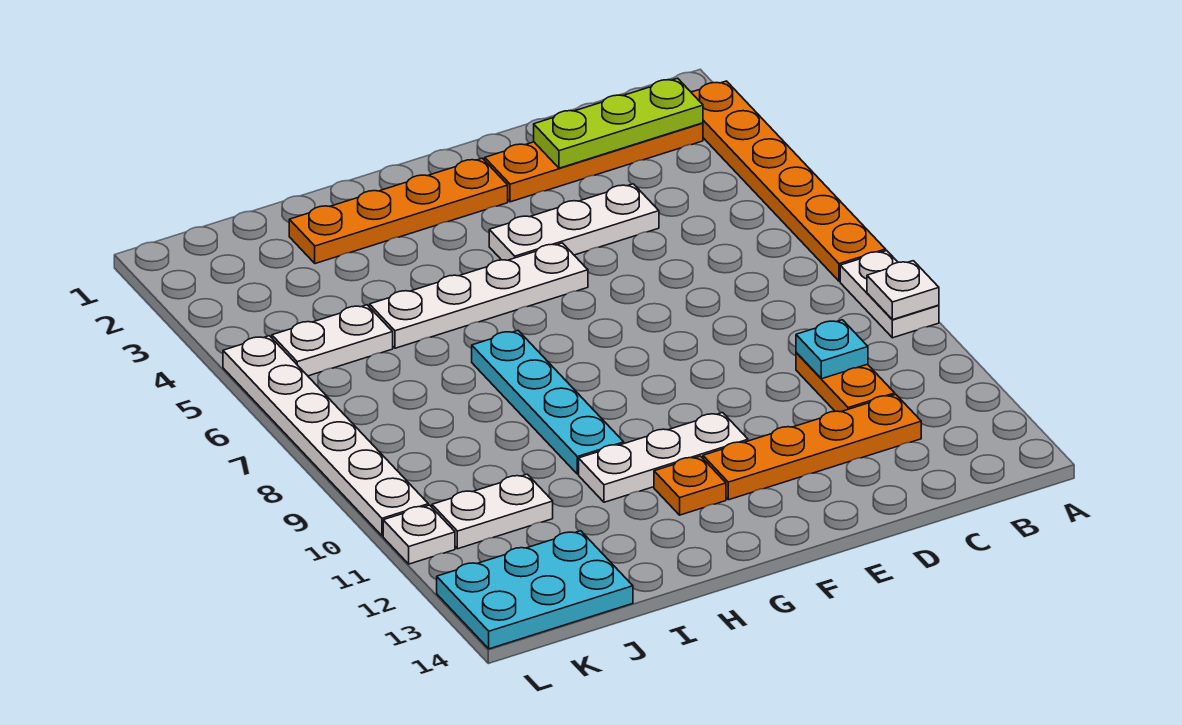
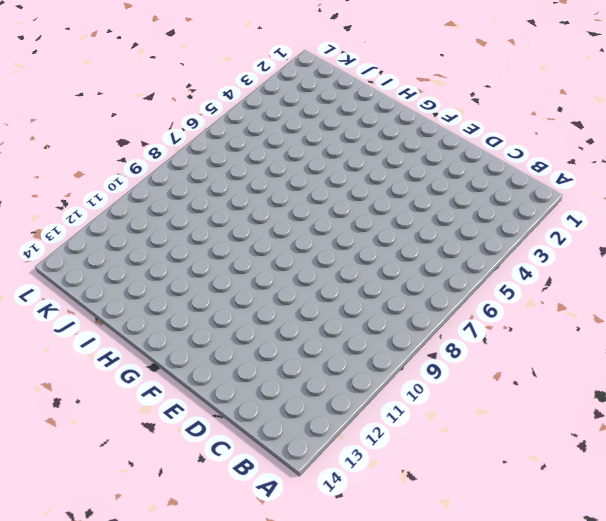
none -> orange plate A2:A7 level 1
none -> white plate A8:A9 level 1
none -> orange plate B2:E2 level 1

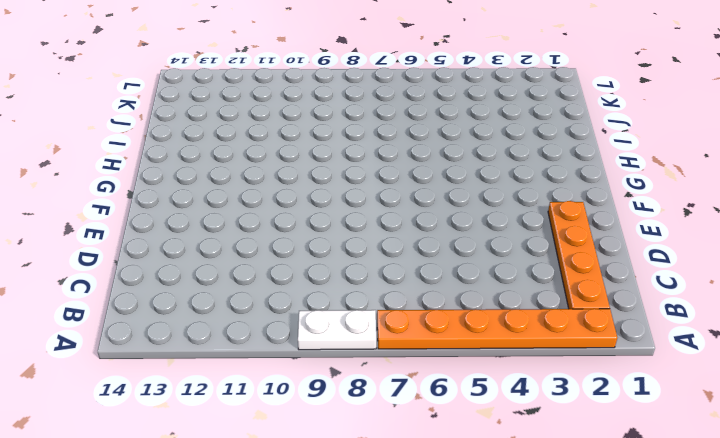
none -> orange plate C10:C11 level 1
none -> orange plate C12:F12 level 1
none -> white plate D4:F4 level 1

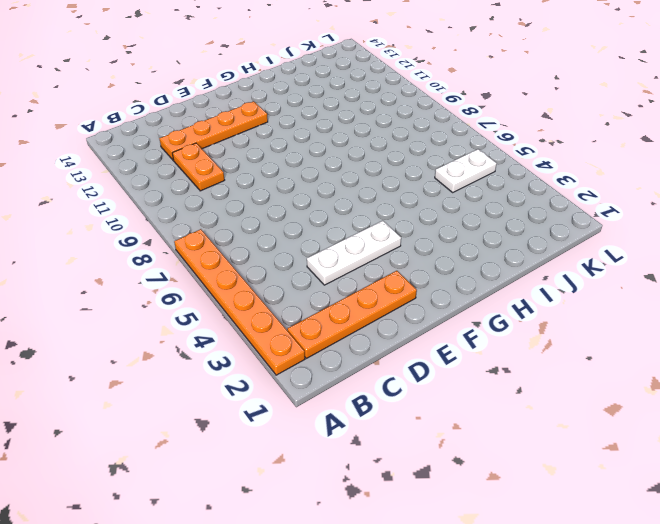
none -> white plate A8:A9 level 1
none -> orange plate F2:I2 level 1
none -> white plate F5:I5 level 1

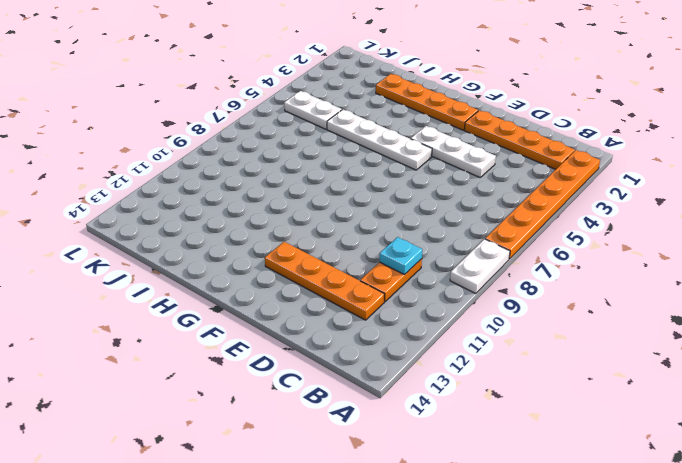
none -> white plate F11:H11 level 1
none -> orange plate G12 level 1
none -> cyan plate H7:H10 level 1

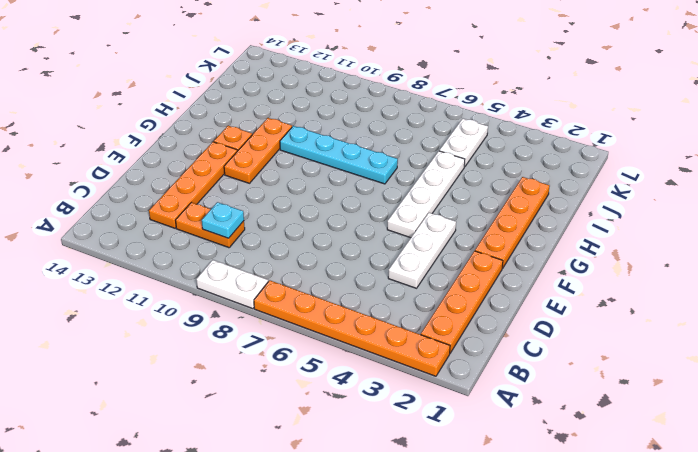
orange plate F11:H11 level 1 -> white plate F11:H11 level 1
none -> white plate J11:K11 level 1
none -> cyan plate J13:L14 level 1
none -> white plate L5:L10 level 1

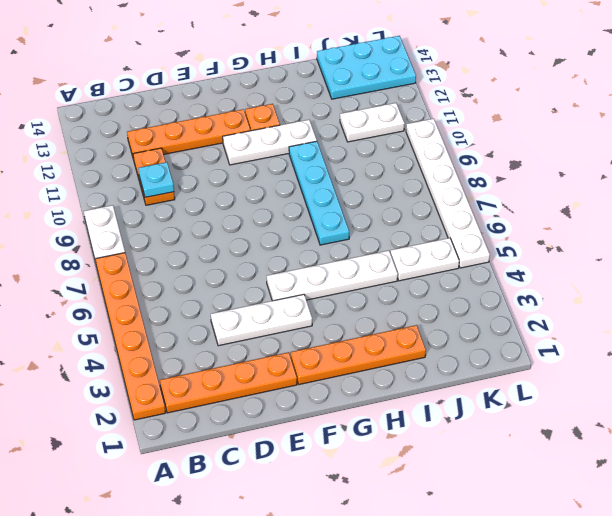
none -> white plate L11 level 1
none -> white plate A9 level 2
none -> lime plate B2:D2 level 2

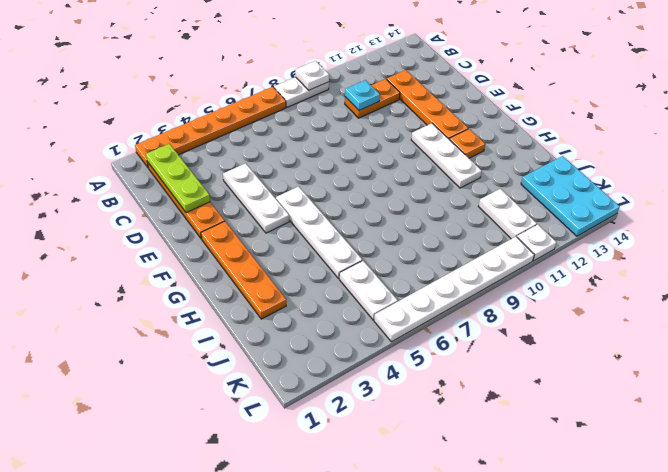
none -> cyan plate H7:H10 level 1

